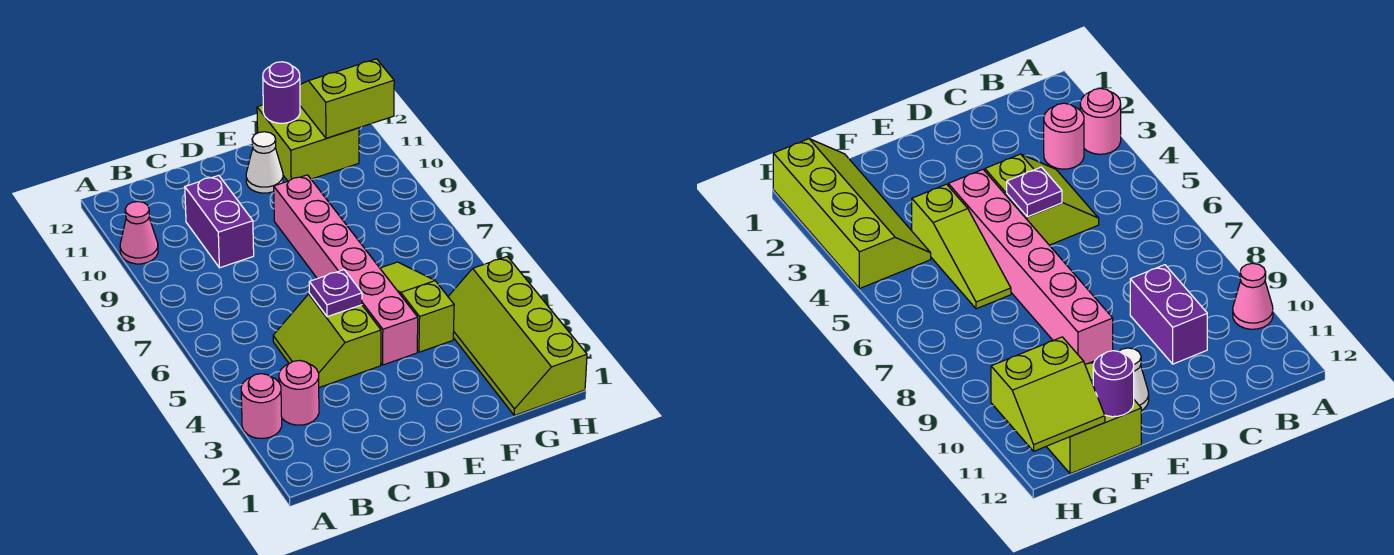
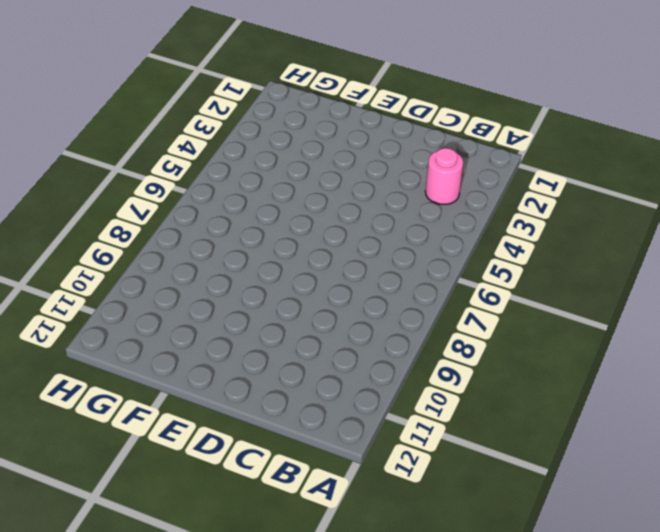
none -> pink round brick A3 level 1
none -> pink cone A10 level 1
none -> lime slope C4:D5 level 1 top D

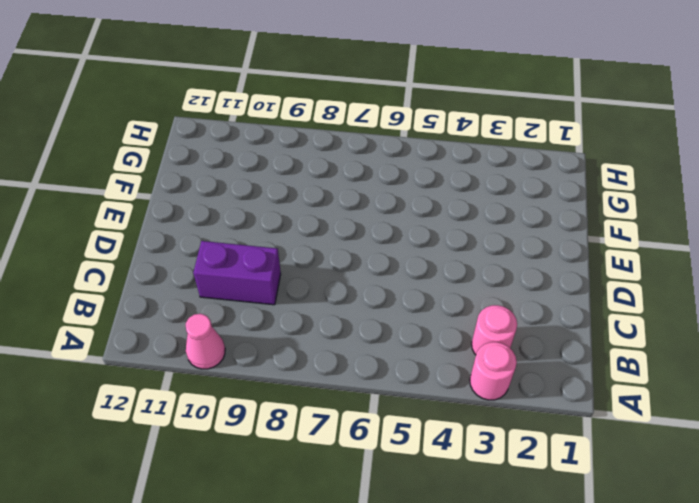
none -> lime slope C4:D5 level 1 top D
none -> pink brick E4:E9 level 1
none -> white cone E11 level 1

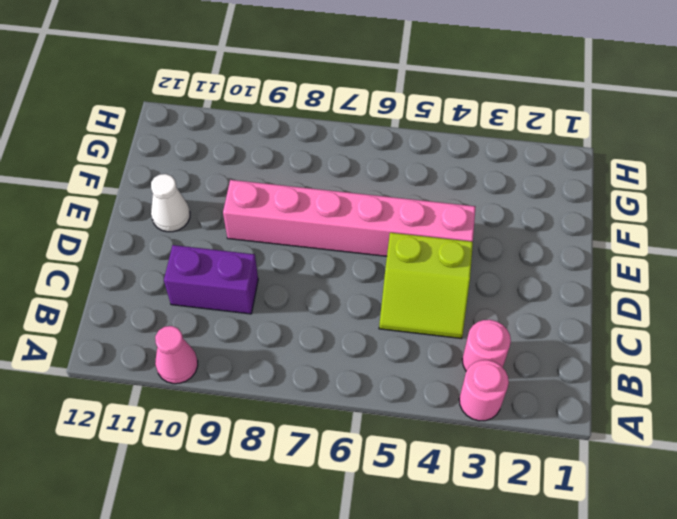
none -> lime slope F4:F6 level 1 top 4
none -> lime brick F11:G12 level 1
none -> lime slope G1:H4 level 1 top H

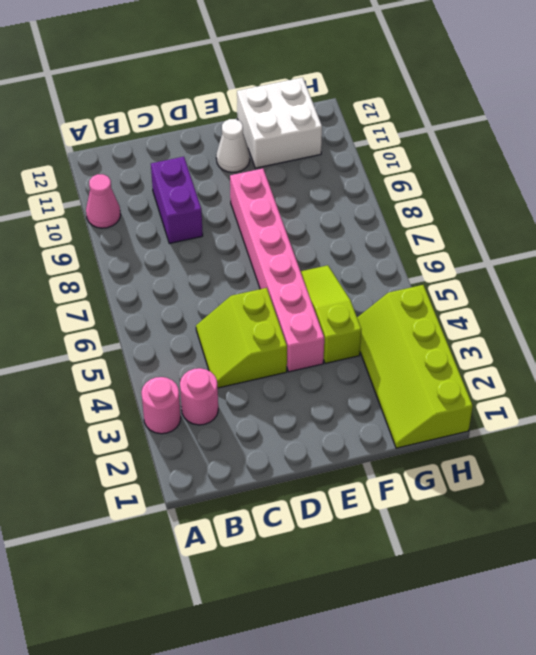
white brick F11:G12 level 1 -> lime brick F11:G12 level 1
none -> purple plate D5 level 2
none -> purple round brick F12 level 2
none -> lime slope G11:H12 level 2 top 11

